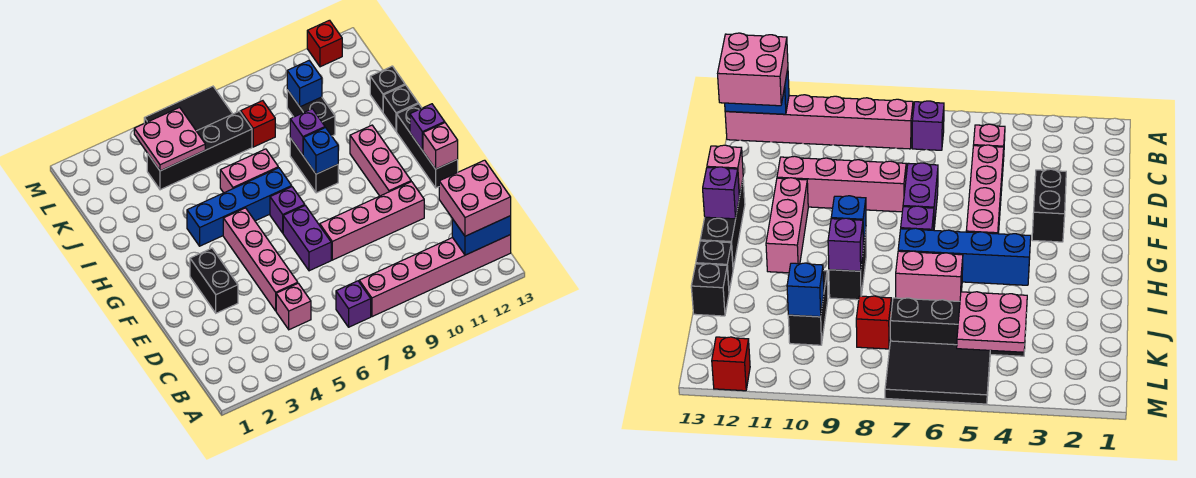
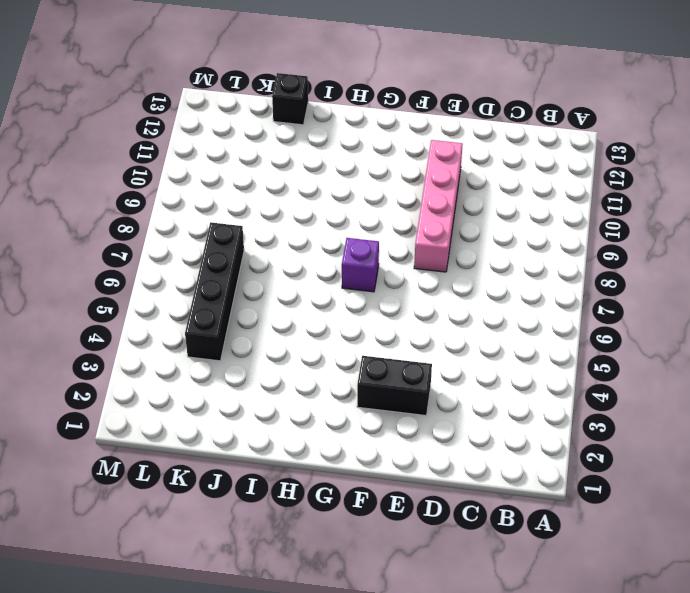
none -> purple brick B7 level 1
none -> pink brick B8:B13 level 1
none -> pink brick C5 level 1

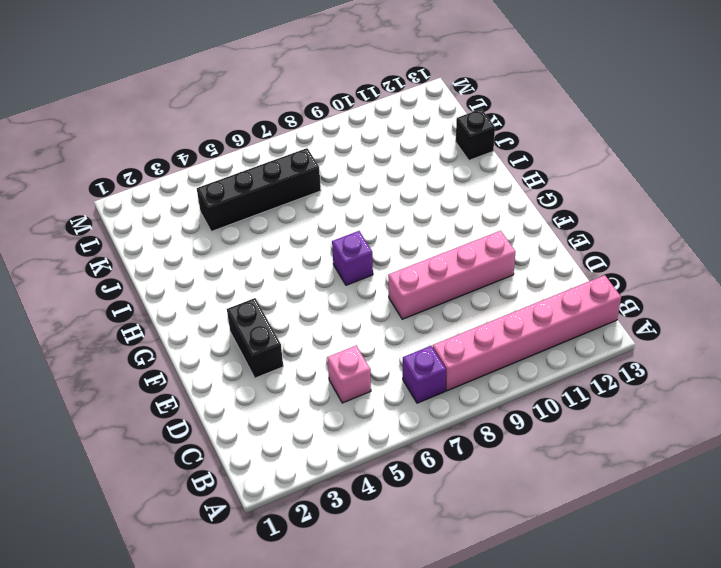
none -> pink brick D5:G5 level 1
none -> purple brick E7:F7 level 1
none -> pink brick F11:H11 level 1

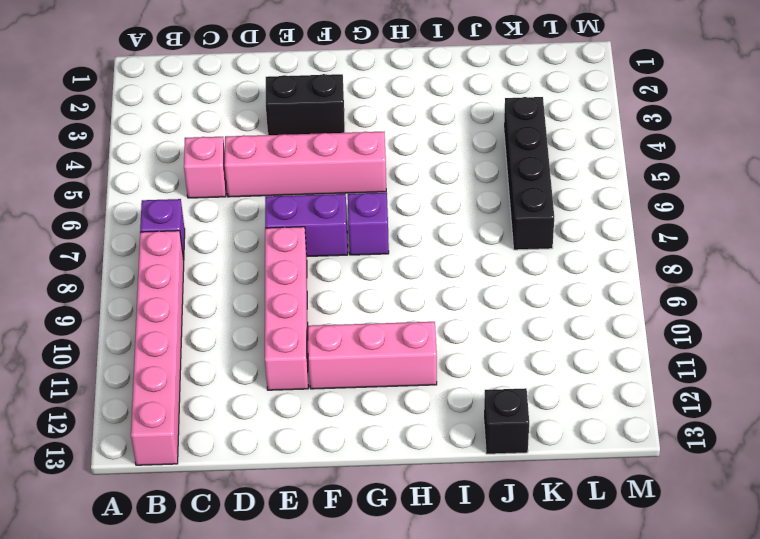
none -> black brick F13:H13 level 1
none -> blue brick H4:H7 level 1
none -> black brick H9:I9 level 1

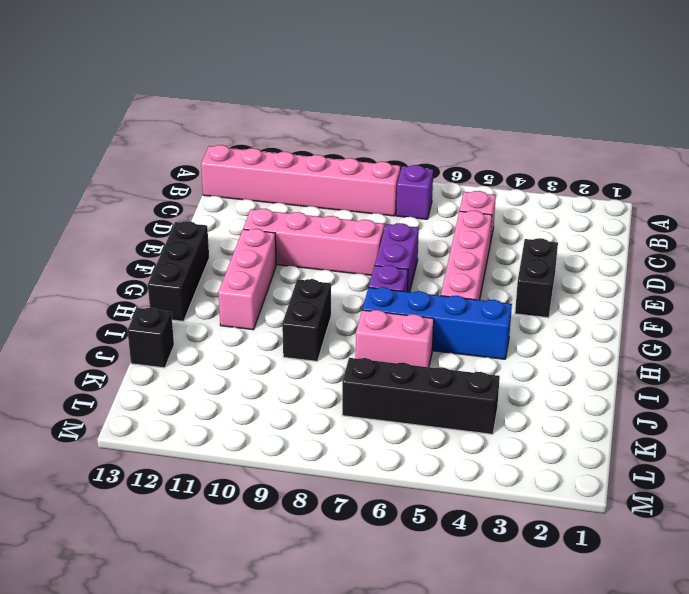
none -> black brick I13 level 1
none -> black brick J10:K10 level 1
none -> red brick K8 level 1

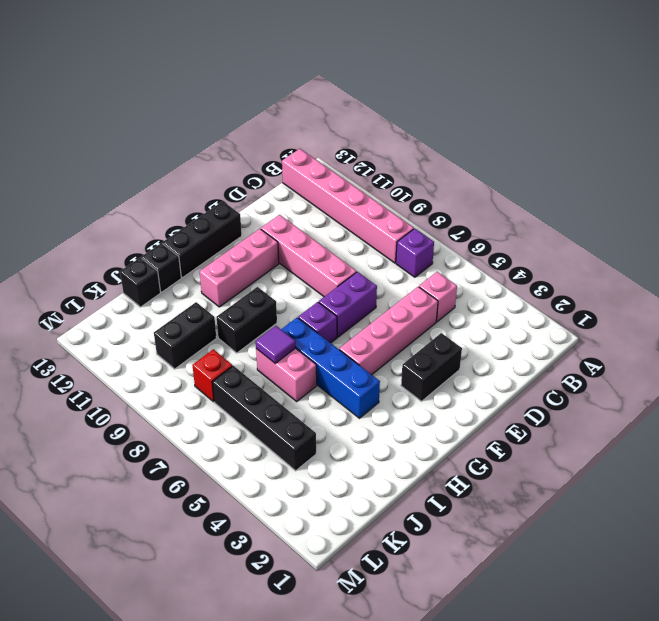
purple tile I7 level 2 -> none
none -> black tile L5:M7 level 1
none -> red brick M12 level 1
none -> blue brick B12:B13 level 2

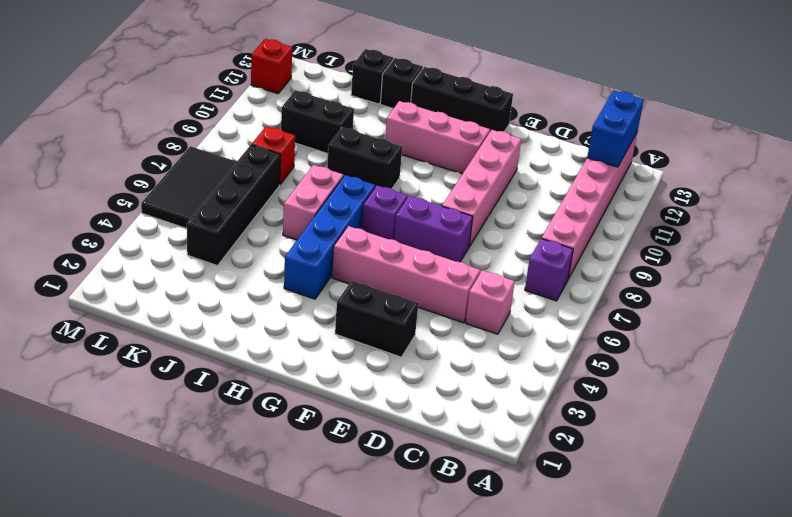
none -> pink brick F13 level 2
none -> purple brick G13 level 2
none -> blue brick H9 level 2

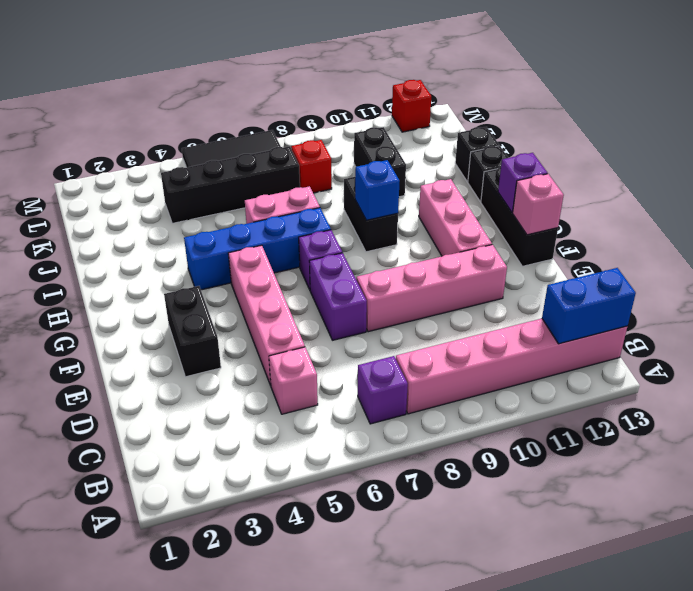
none -> purple brick I9 level 2
none -> pink plate K4:L5 level 2
none -> blue brick K10 level 2

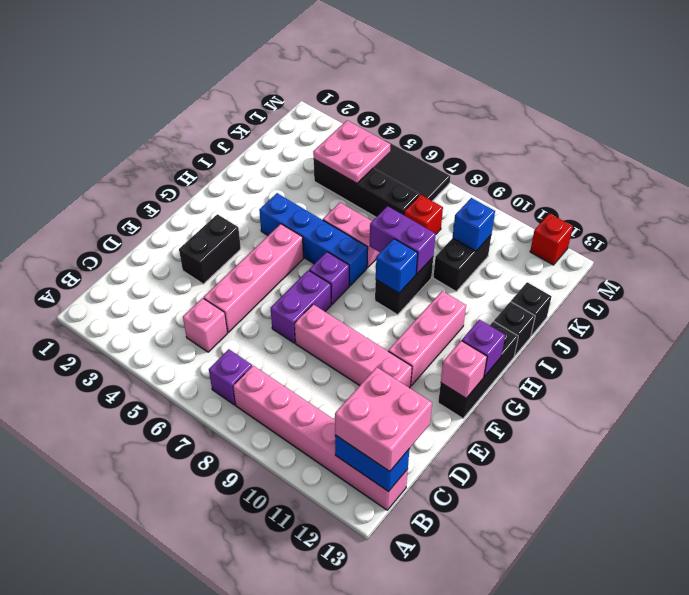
purple brick I8:I9 level 2 -> purple brick I9 level 2

